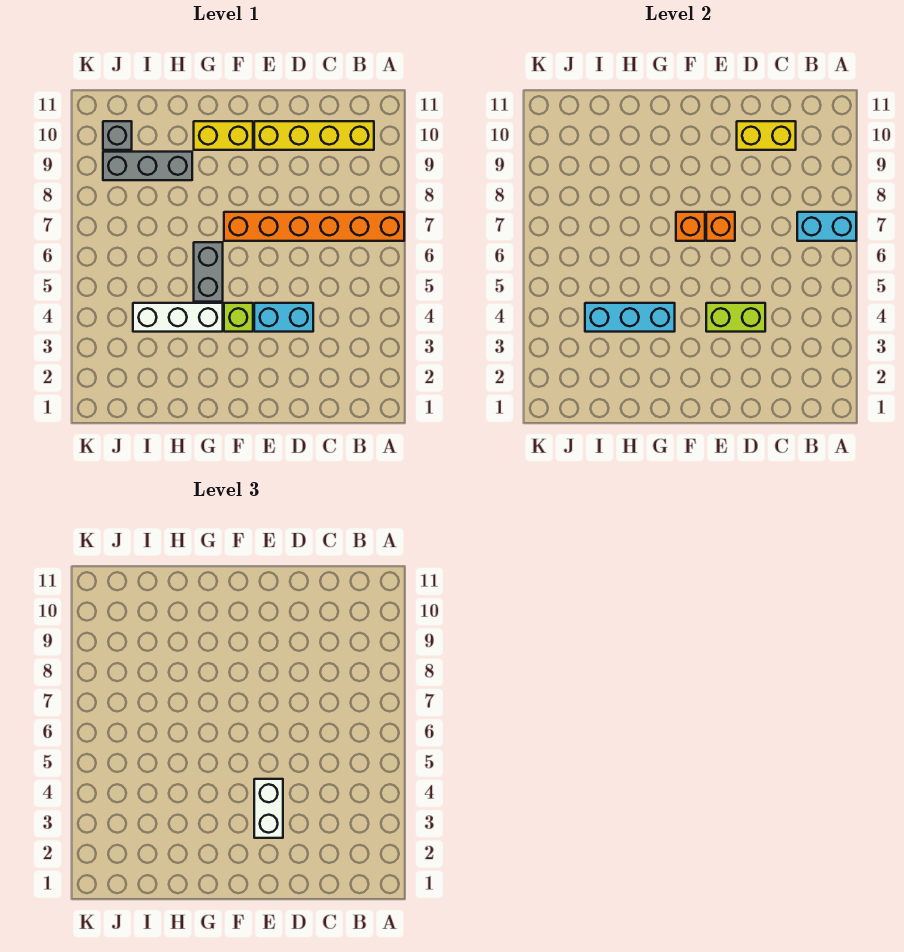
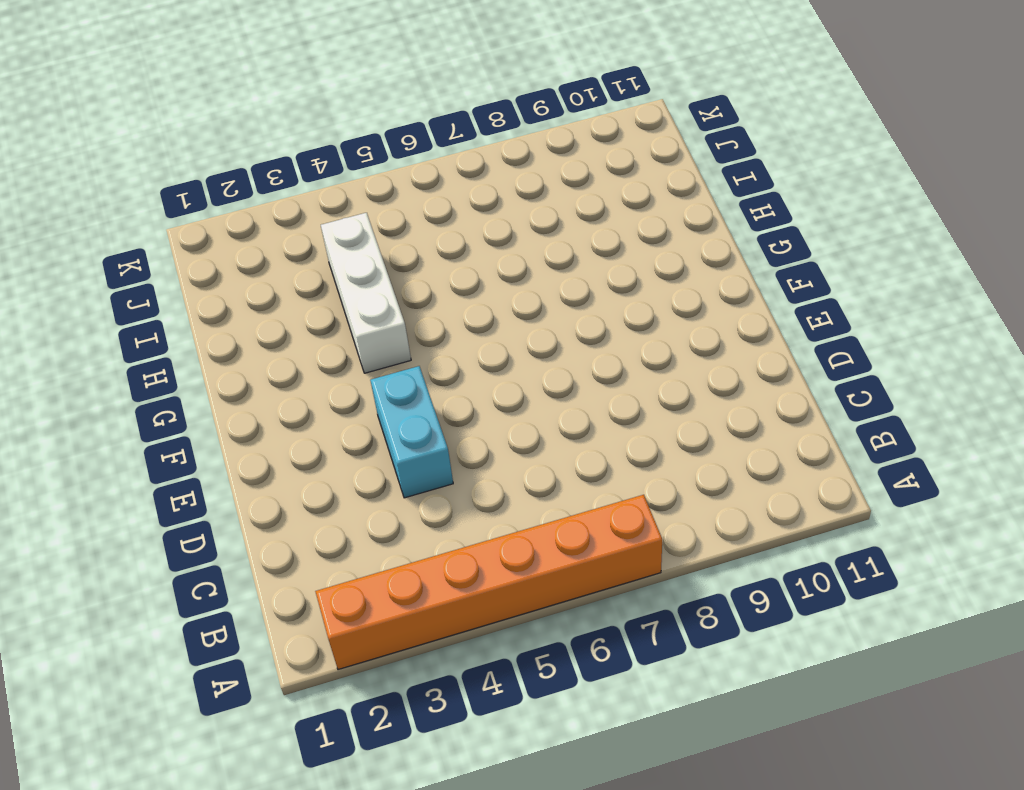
orange brick A2:A7 level 1 -> orange brick A7:F7 level 1
none -> yellow brick B10:E10 level 1
none -> lime brick F4 level 1
none -> yellow brick F10:G10 level 1

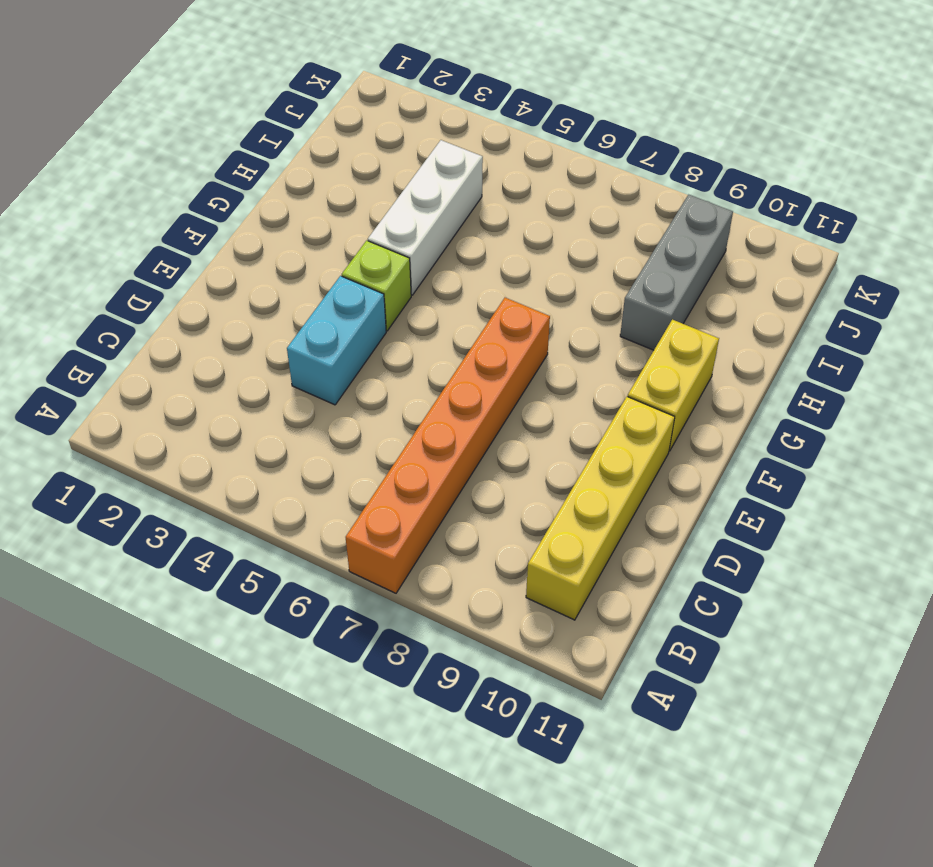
none -> grey brick G5:G6 level 1
none -> grey brick J10 level 1
none -> cyan brick A7:B7 level 2

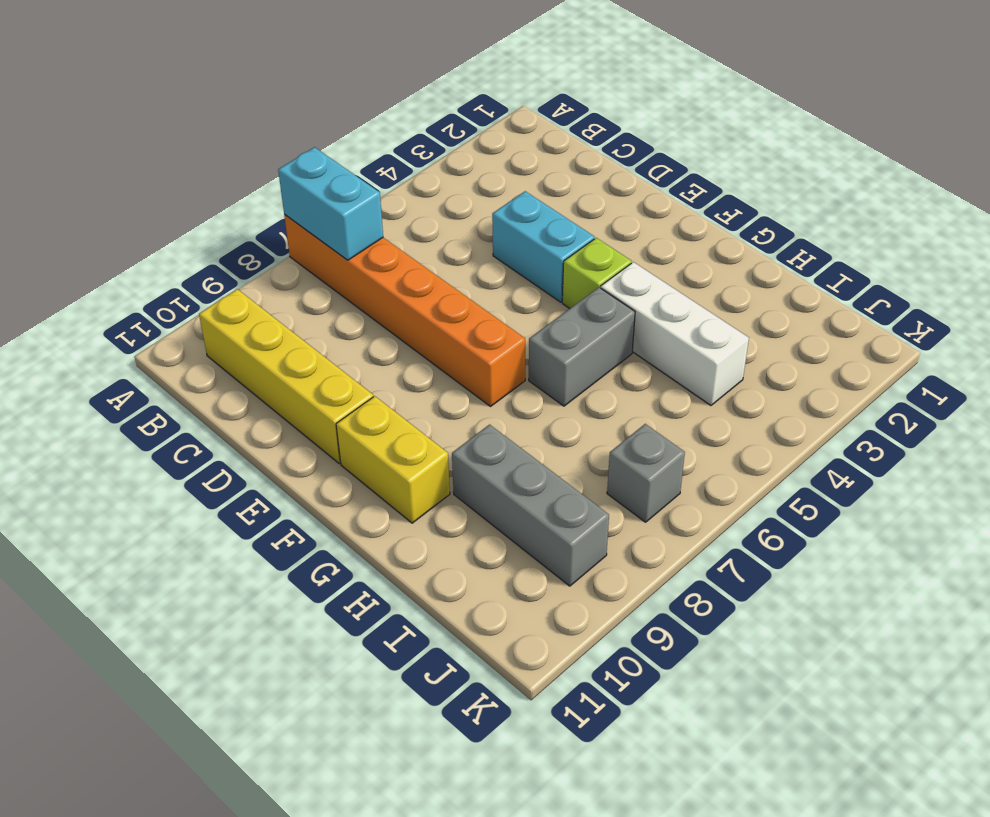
grey brick J7 level 1 -> grey brick J10 level 1
none -> yellow brick C10:D10 level 2
none -> lime brick D4:E4 level 2
none -> orange brick E7 level 2

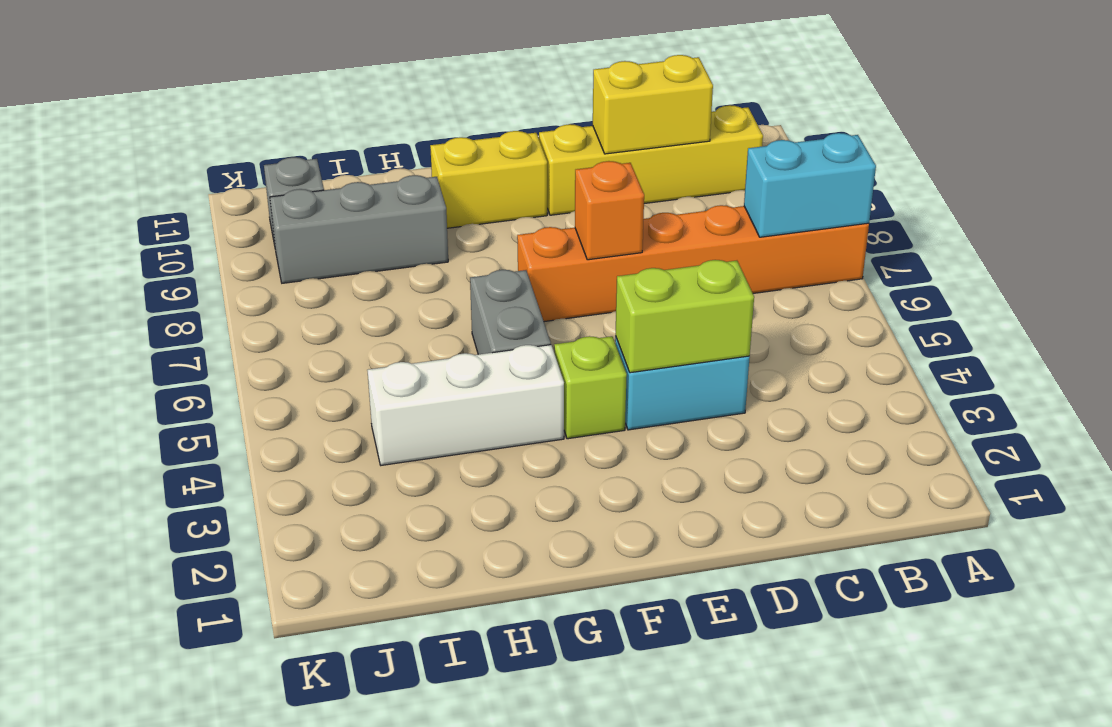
none -> orange brick F7 level 2
none -> cyan brick G4:I4 level 2
none -> white brick E3:E4 level 3

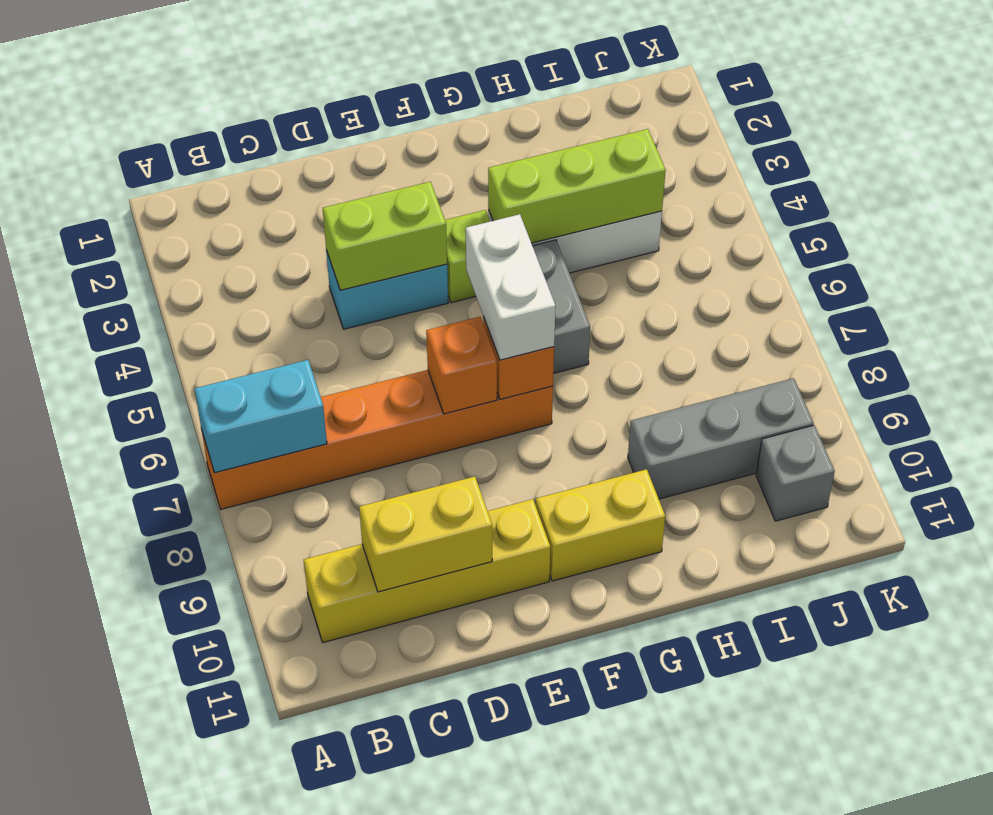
white brick F6:F7 level 3 -> white brick E3:E4 level 3
lime brick G4:I4 level 2 -> cyan brick G4:I4 level 2

